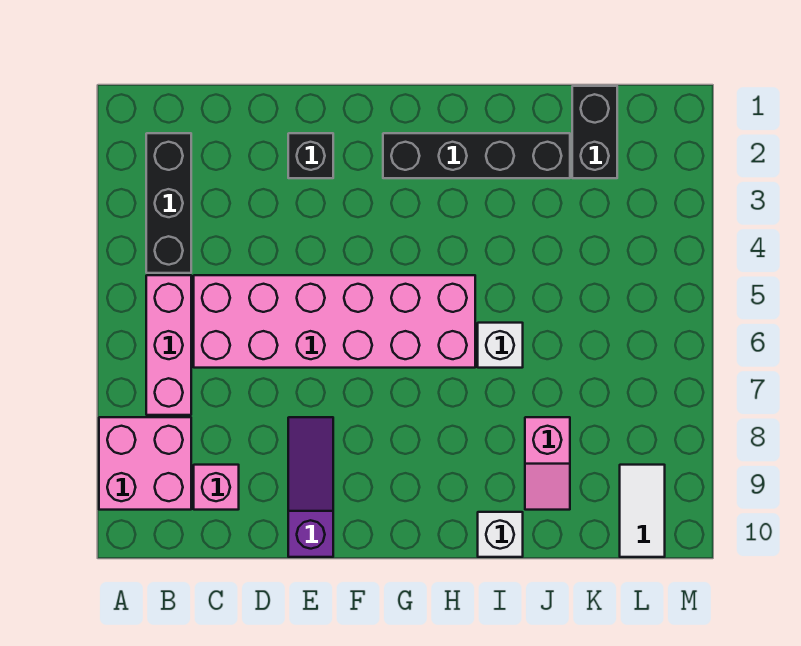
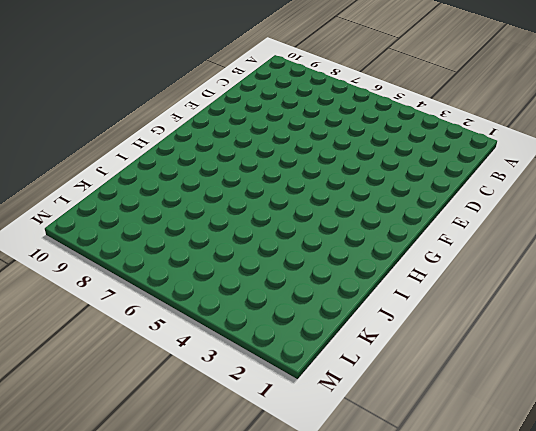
none -> pink brick A8:B9 level 1
none -> black brick B2:B4 level 1
none -> pink brick B5:B7 level 1

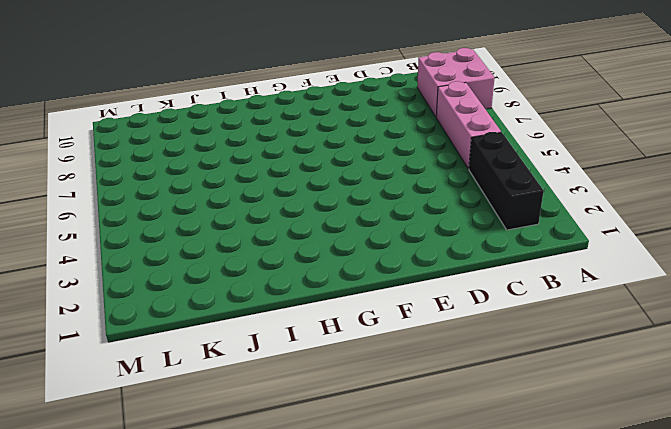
none -> pink brick C5:H6 level 1
none -> pink brick C9 level 1
none -> black brick E2 level 1

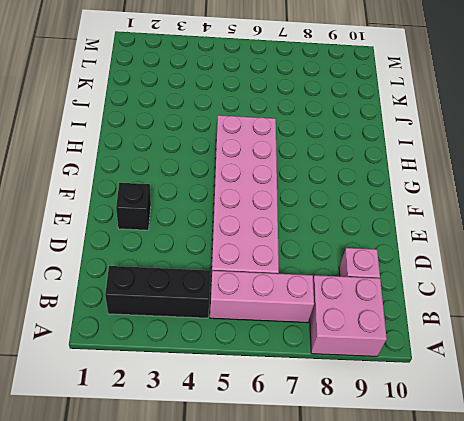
none -> purple slope E8:E10 level 1 top 10
none -> black brick G2:J2 level 1
none -> white brick I6 level 1

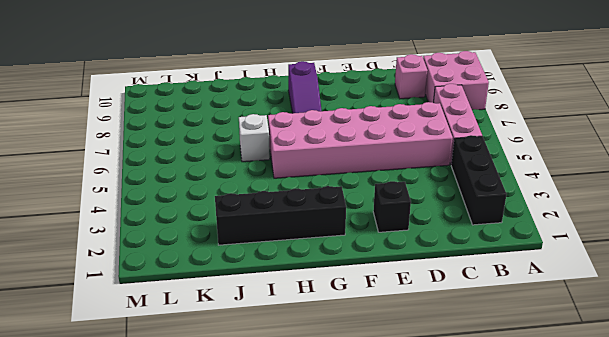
purple slope G7:G9 level 1 top 9 -> purple slope E8:E10 level 1 top 10
none -> white brick I10 level 1
none -> pink slope J8:J9 level 1 top 8
none -> black brick K1:K2 level 1

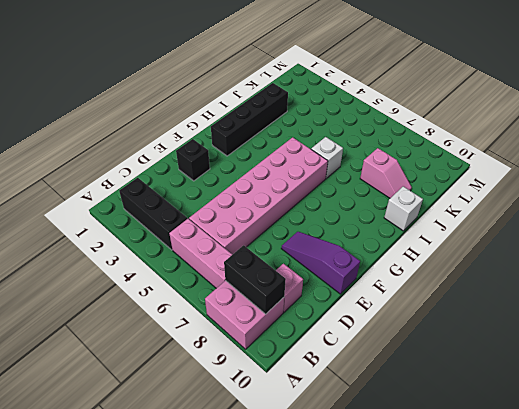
black brick B8:B9 level 2 -> black brick K1:K2 level 1
none -> white tile L9:L10 level 1

